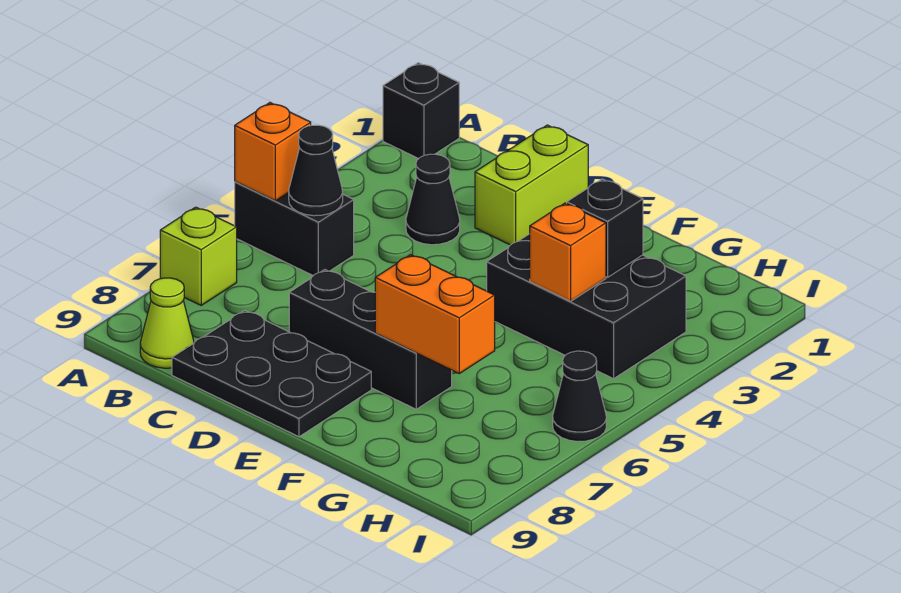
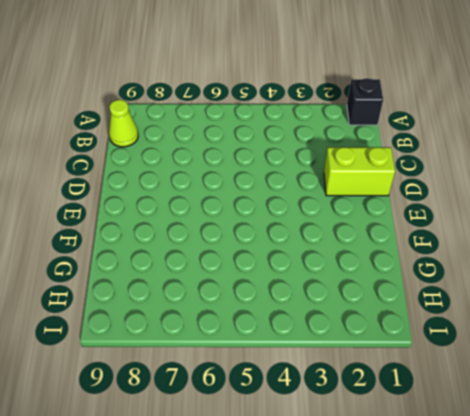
none -> black brick A5:B5 level 1
none -> lime brick A7 level 1
none -> black cone C3 level 1

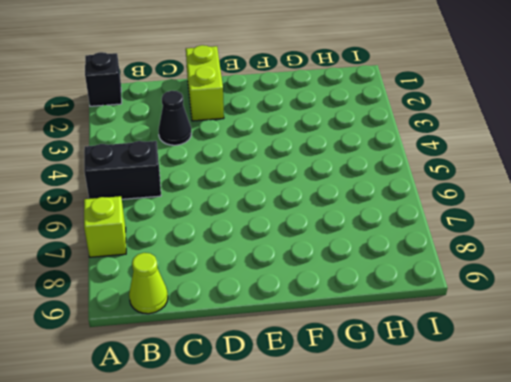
none -> black plate C8:E9 level 1
none -> black brick D7:F7 level 1
none -> black brick F3:H4 level 1

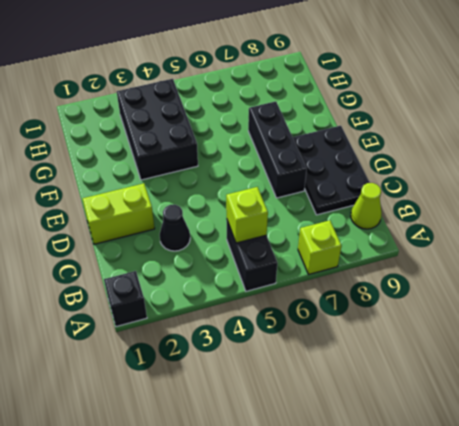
lime brick B5 level 2 -> black cone B5 level 2
none -> black cone I6 level 1
none -> orange brick A5 level 2
none -> orange brick F7:G7 level 2

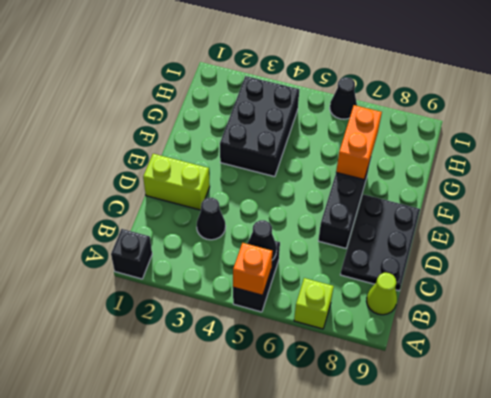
none -> black brick G3 level 2
none -> orange brick G4 level 2

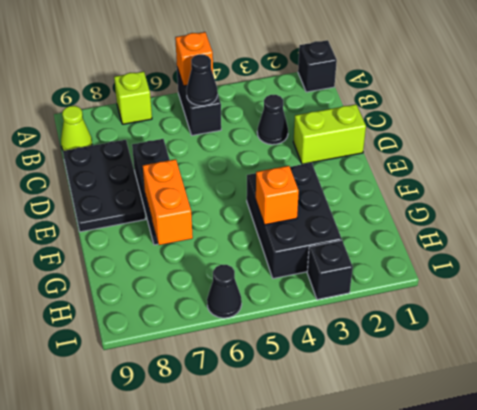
black brick I3 level 1 -> black brick G3 level 2

